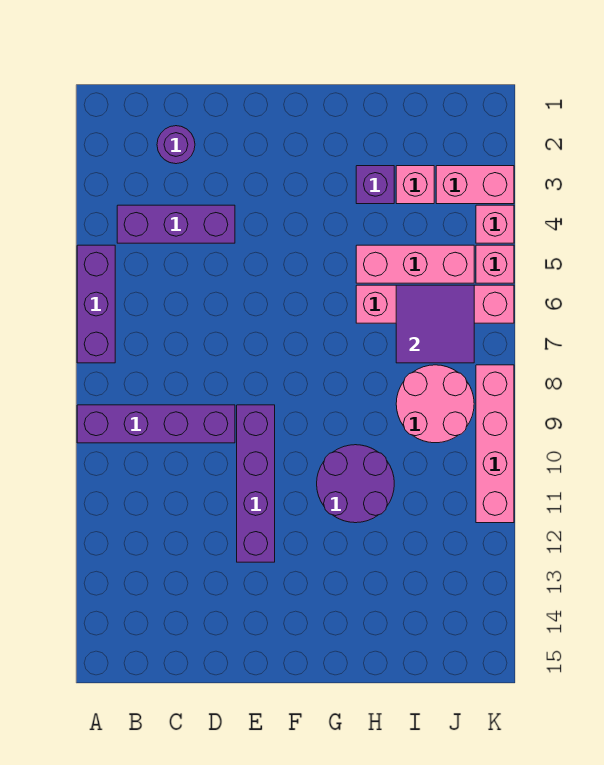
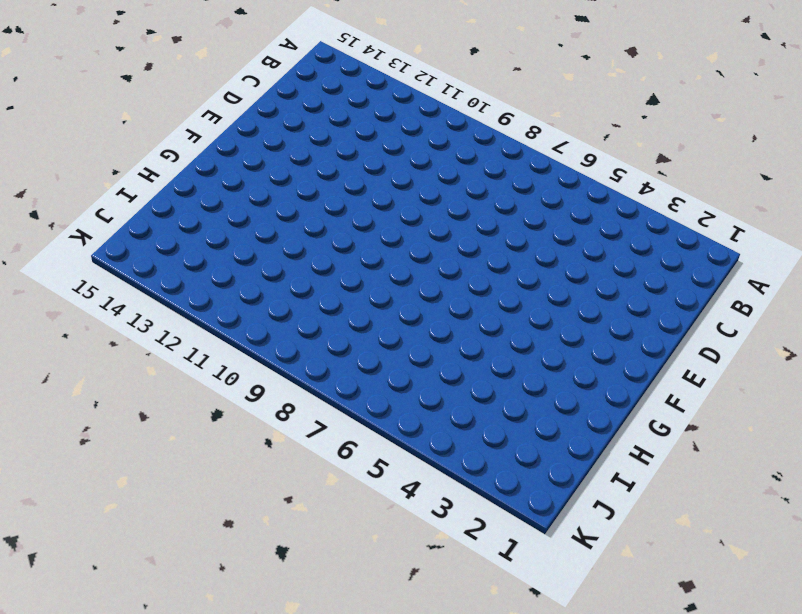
none -> purple brick A5:A7 level 1
none -> purple brick A9:D9 level 1
none -> purple brick B4:D4 level 1

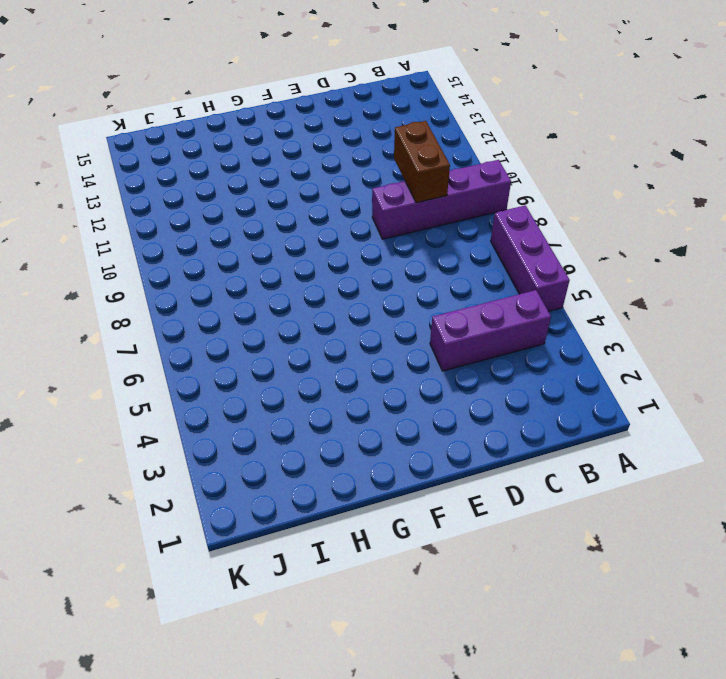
brown brick C9:C10 level 2 -> none
none -> purple round brick C2 level 1
none -> purple brick E9:E12 level 1
none -> purple round brick G10:H11 level 1

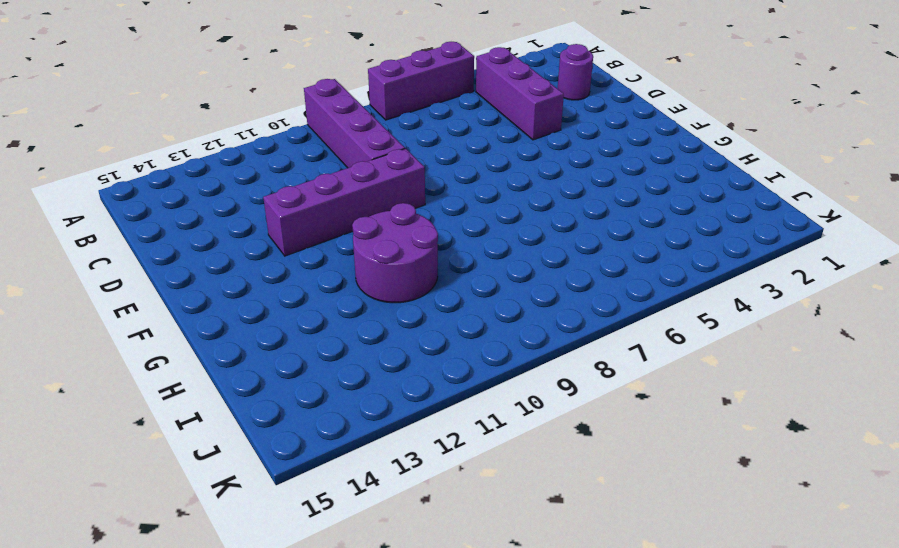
none -> purple brick H3 level 1
none -> pink brick H5:J5 level 1
none -> pink brick H6:K6 level 1

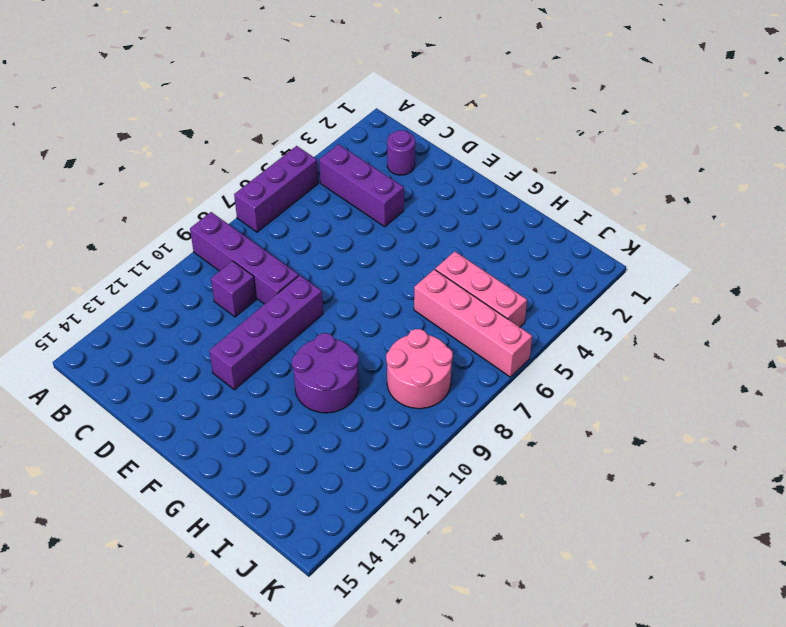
purple brick C10 level 1 -> purple brick H3 level 1
none -> pink brick I3 level 1
none -> pink brick J3:K3 level 1
none -> pink brick K4 level 1

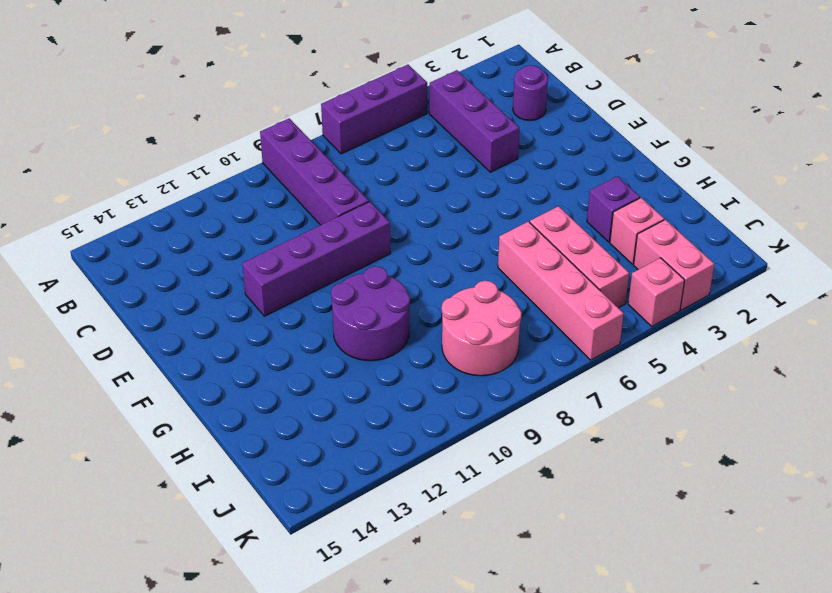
none -> pink brick K5 level 1
none -> pink brick K8:K11 level 1
none -> purple tile I6:J7 level 2

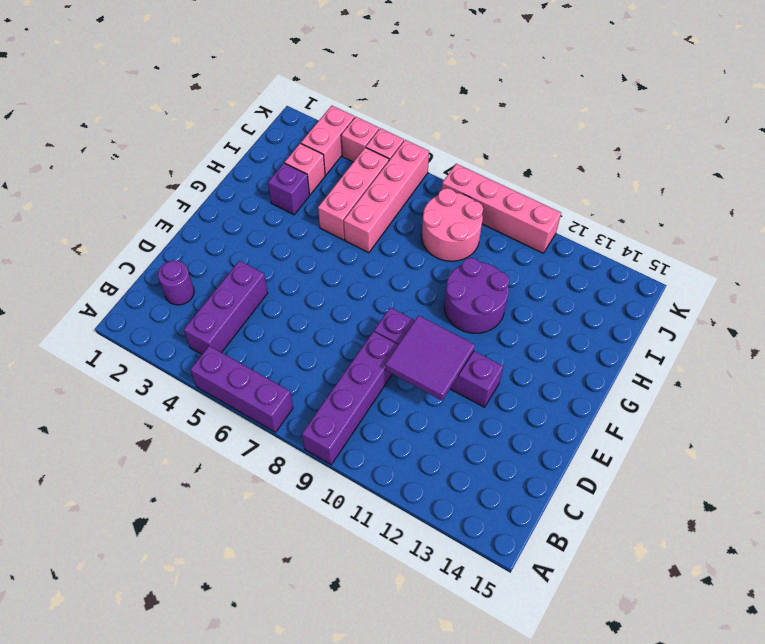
purple tile D10:E11 level 2 -> purple tile I6:J7 level 2

